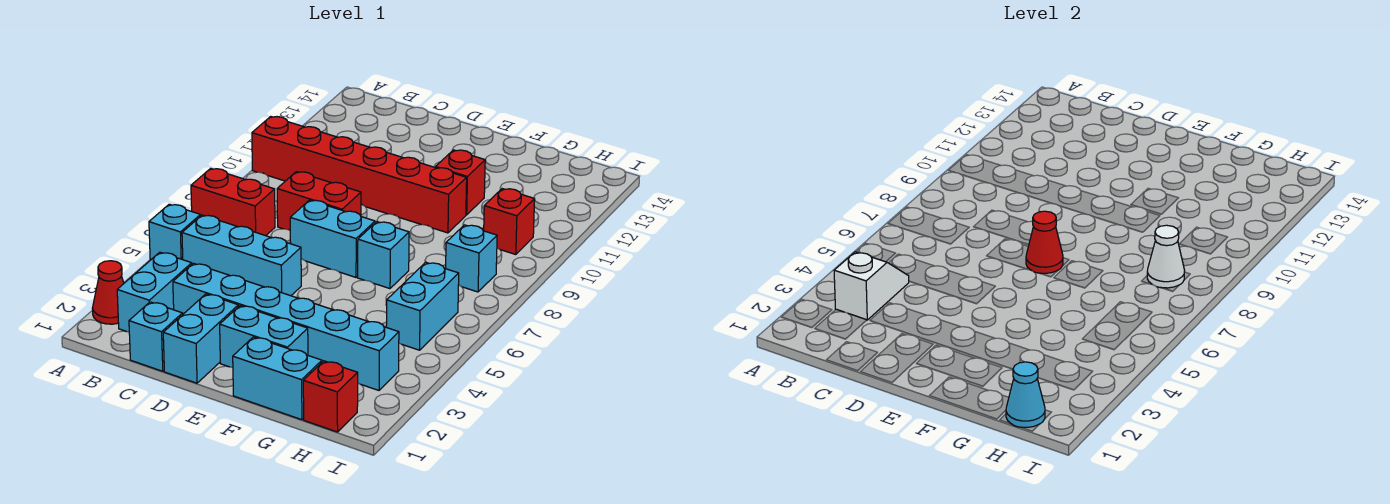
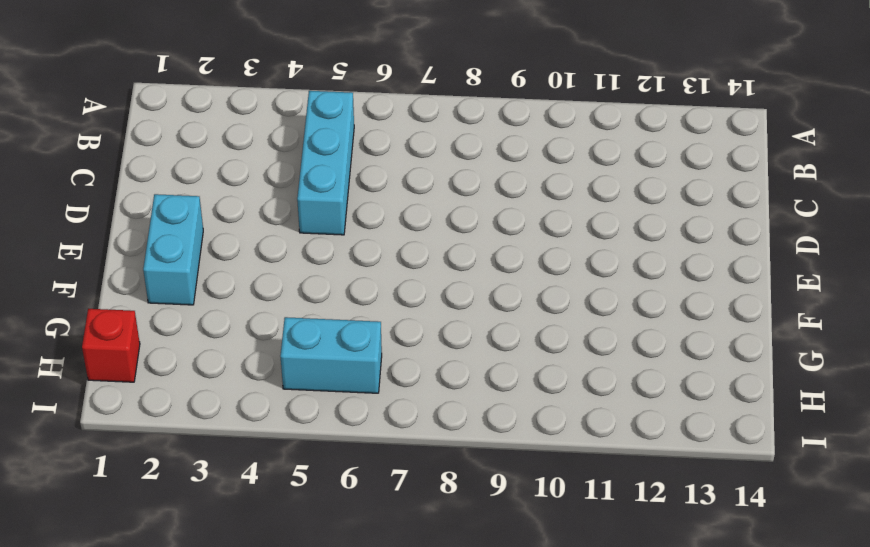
none -> red cone A2 level 1
none -> cyan brick A5 level 1
none -> red brick A7:B7 level 1

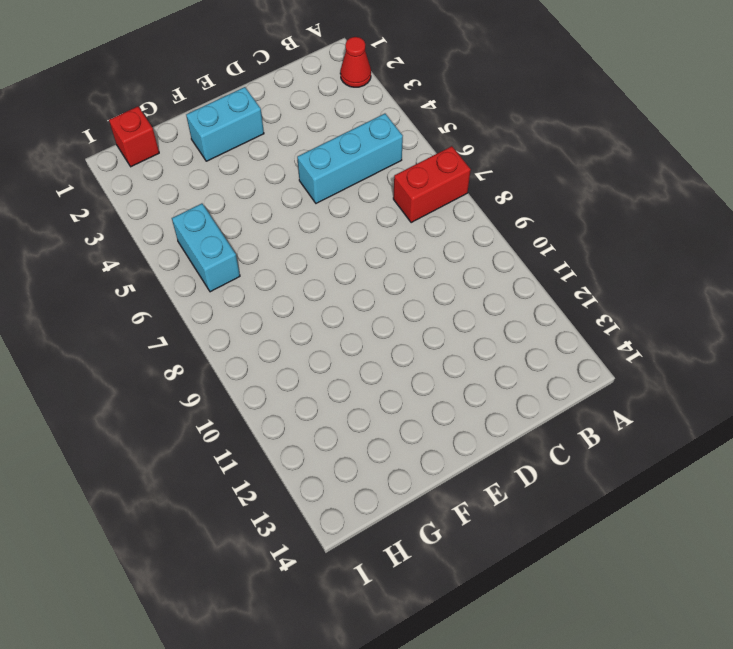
none -> cyan brick A5 level 1
none -> red brick A10:F10 level 1
none -> cyan brick B2:B3 level 1

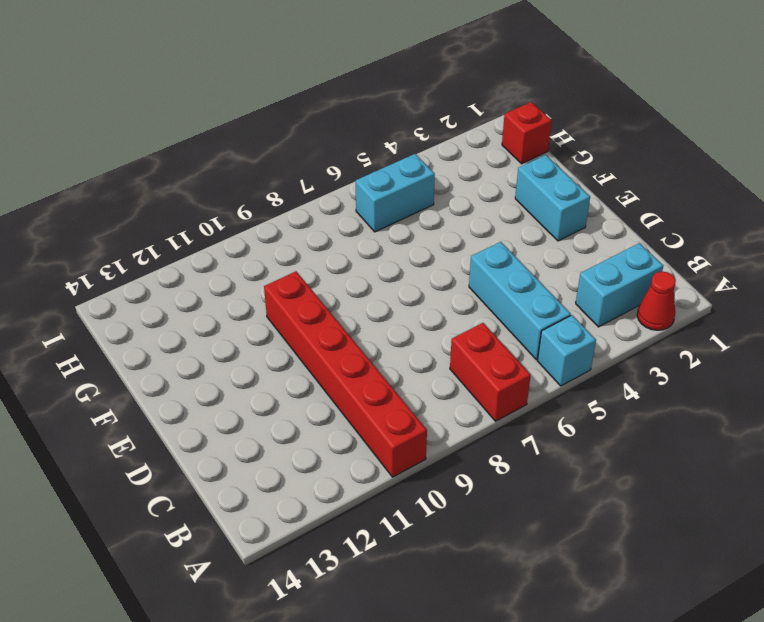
none -> cyan brick C1 level 1
none -> cyan brick C3:H3 level 1
none -> red brick C8:D8 level 1

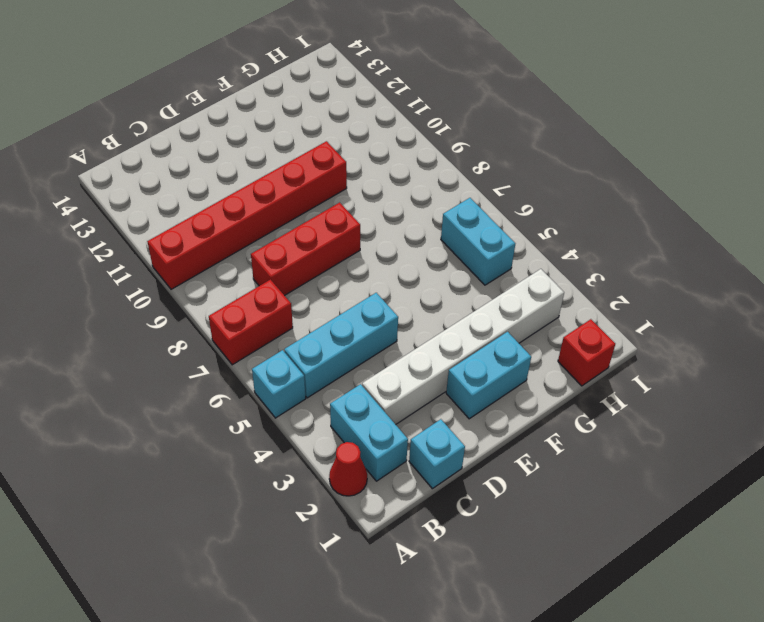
white brick C3:H3 level 1 -> cyan brick C3:H3 level 1
red brick C8:E8 level 1 -> red brick C8:D8 level 1
none -> cyan brick D1:D2 level 1
none -> cyan brick D7:E7 level 1
none -> cyan brick F1:G1 level 1

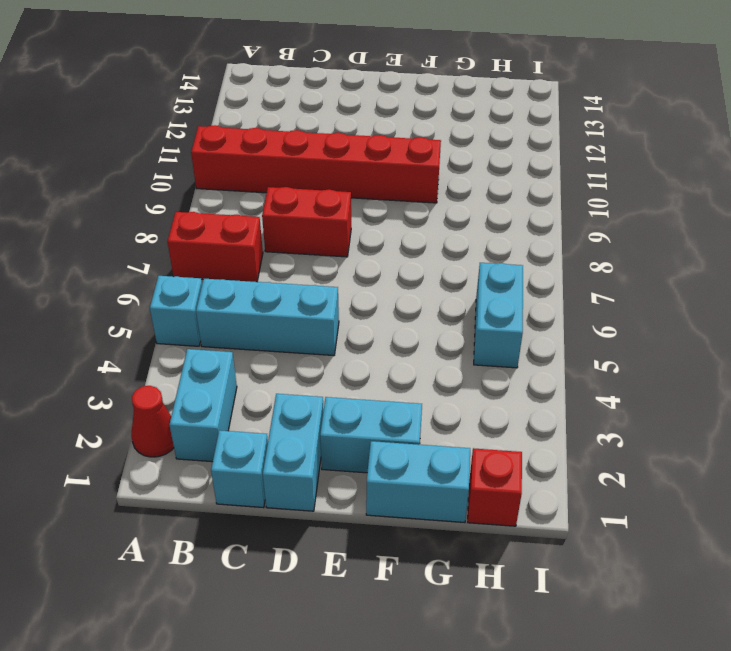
none -> cyan brick C3:H3 level 1
none -> cyan brick D7:E7 level 1
none -> cyan brick F7 level 1

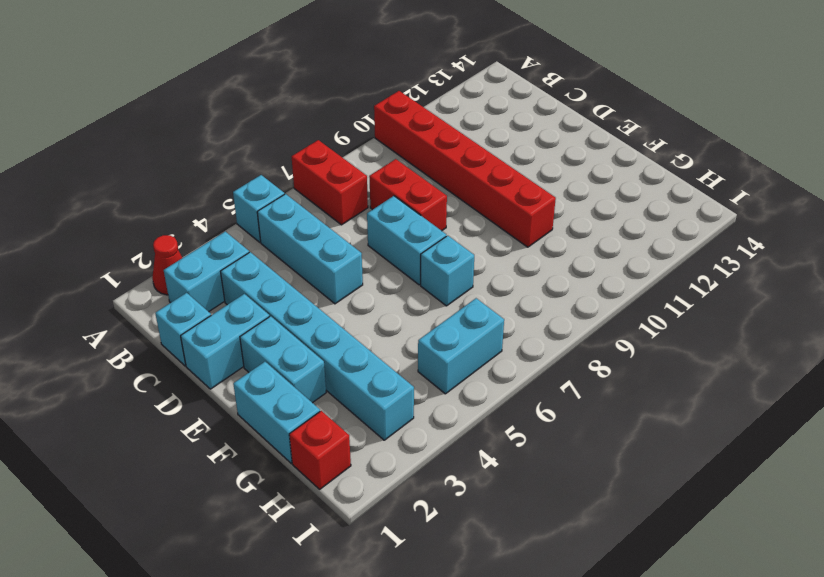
none -> red brick F11 level 1
none -> cyan brick H8 level 1
none -> red brick H10 level 1

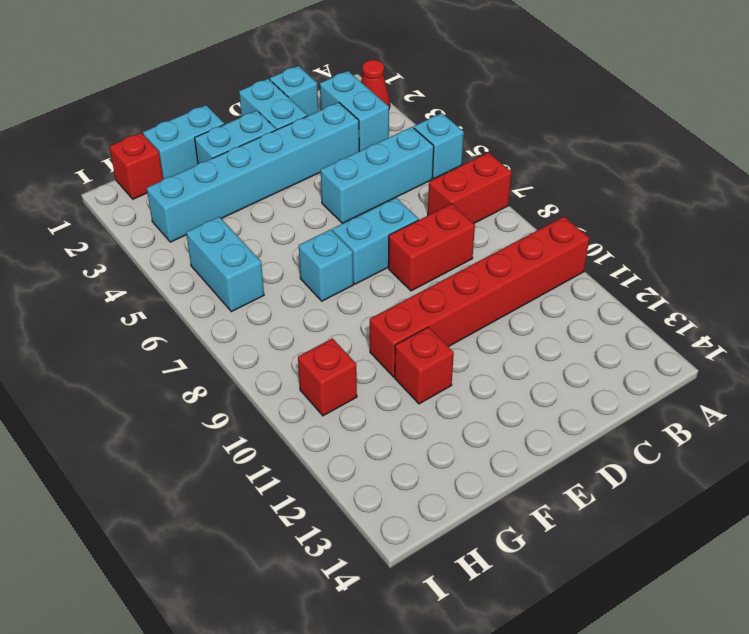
none -> cyan brick H8 level 1
none -> white slope B3:B4 level 2 top 3
none -> red cone E7 level 2

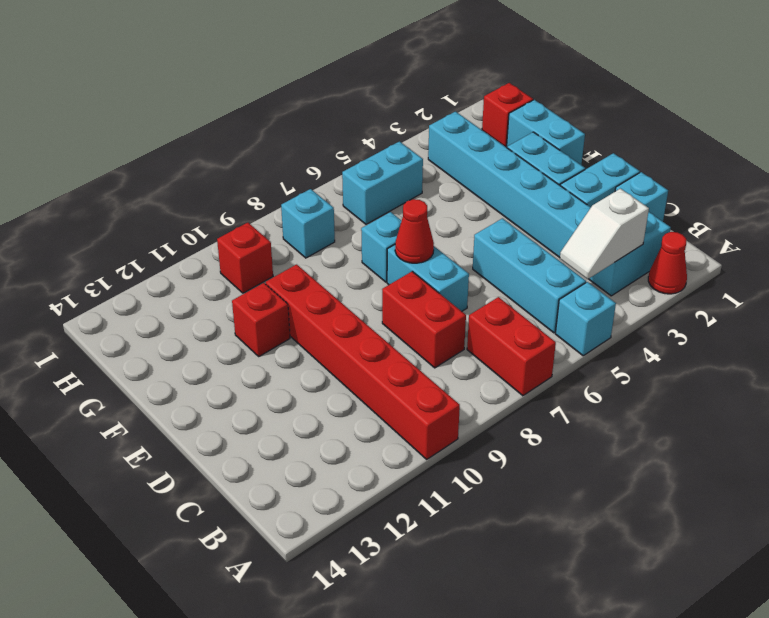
none -> cyan cone H1 level 2
none -> white cone H8 level 2

